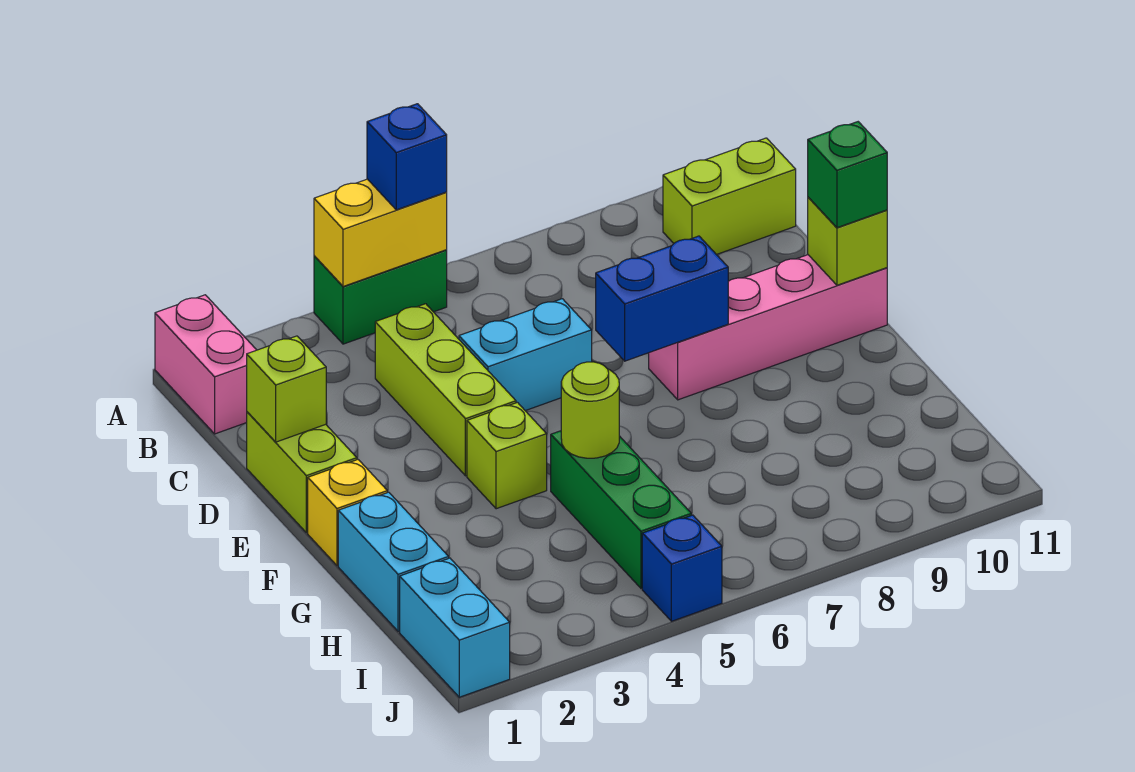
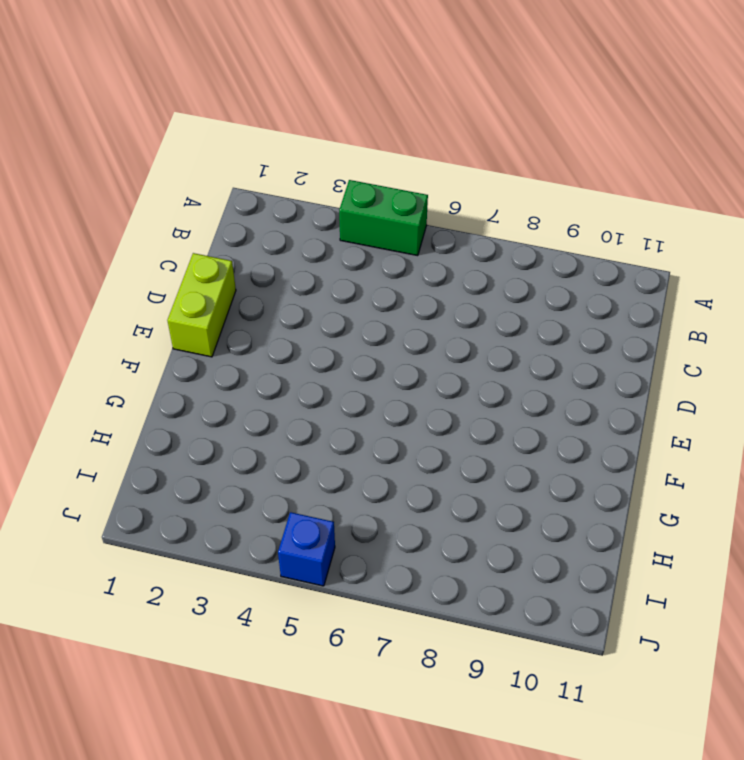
none -> pink brick A1:B1 level 1
none -> lime brick B10:B11 level 1
none -> lime brick C4:E4 level 1

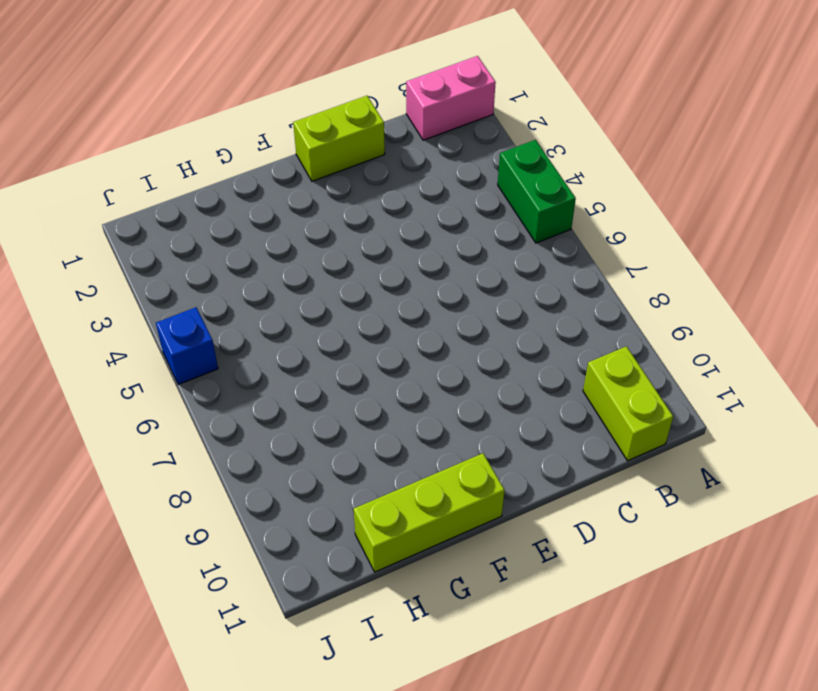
lime brick F11:H11 level 1 -> lime brick C4:E4 level 1
none -> cyan brick D5:D6 level 1
none -> pink brick E8:E11 level 1
none -> yellow brick F1 level 1

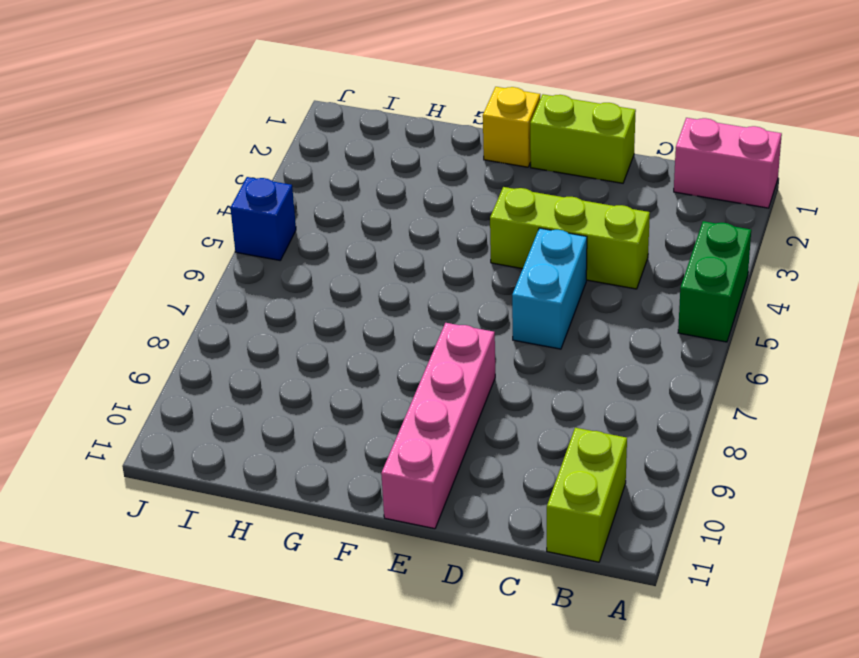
none -> lime brick F4 level 1
none -> cyan brick G1:H1 level 1
none -> green brick G5:I5 level 1

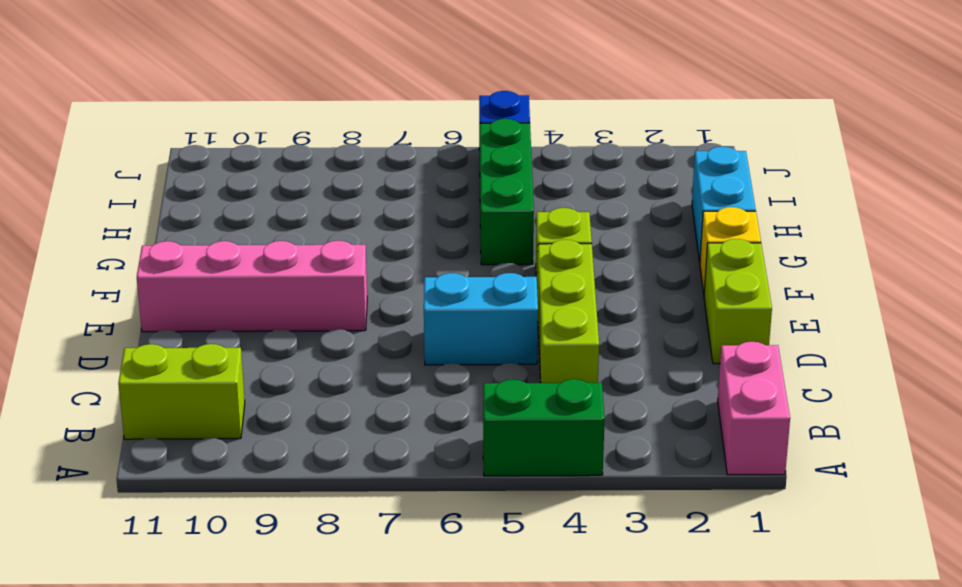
none -> cyan brick I1:J1 level 1
none -> yellow brick A4:A5 level 2
none -> lime brick D1 level 2

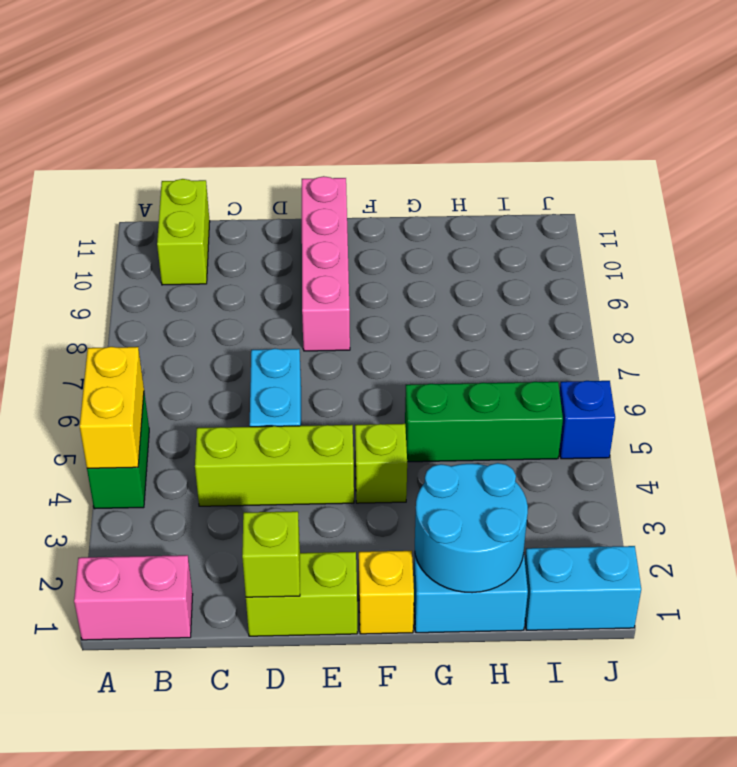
cyan round brick G1:H2 level 2 -> none
none -> blue brick E7:E8 level 2
none -> lime brick E11 level 2
none -> lime round brick G5 level 2

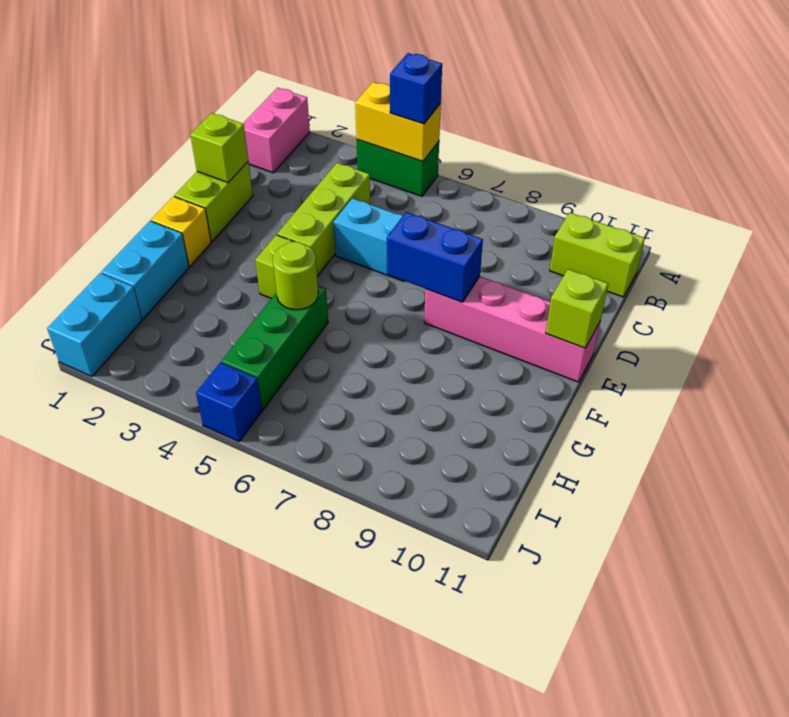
none -> green brick E11 level 3

